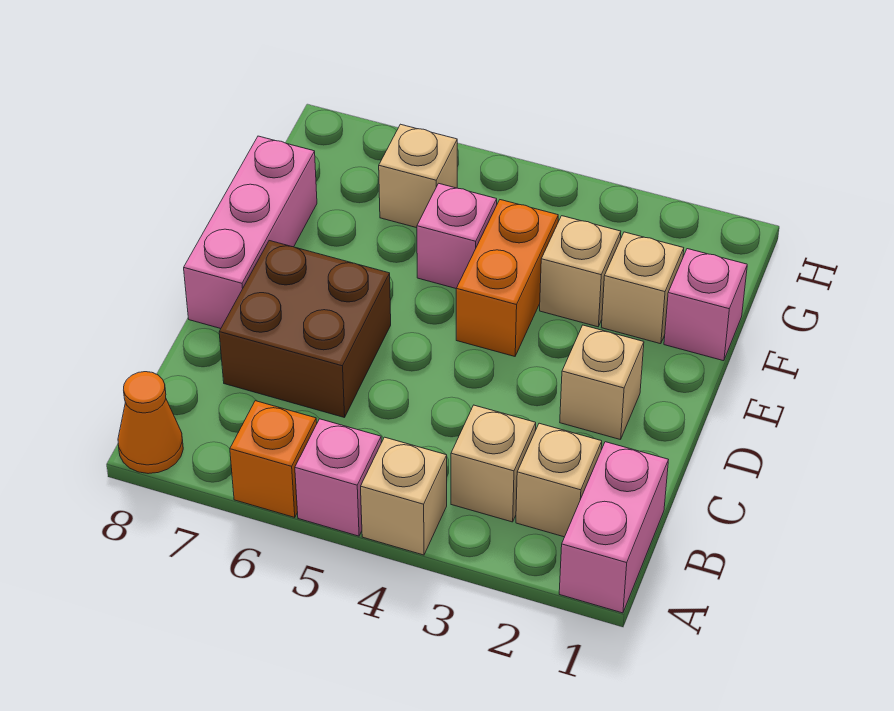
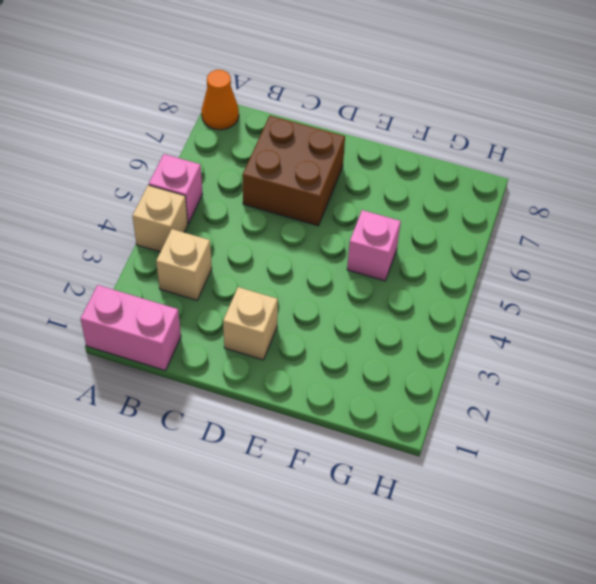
none -> orange brick A6 level 1
none -> tan brick B2 level 1
none -> pink brick D8:F8 level 1

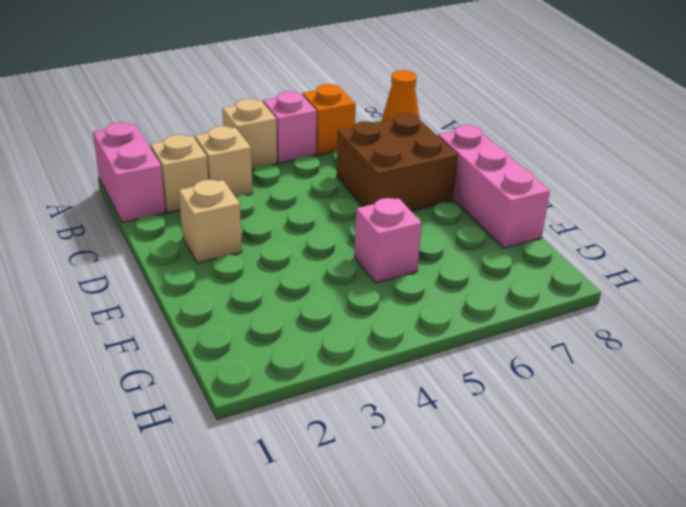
none -> orange brick E4:F4 level 1
none -> pink brick F1 level 1
none -> tan brick F2 level 1

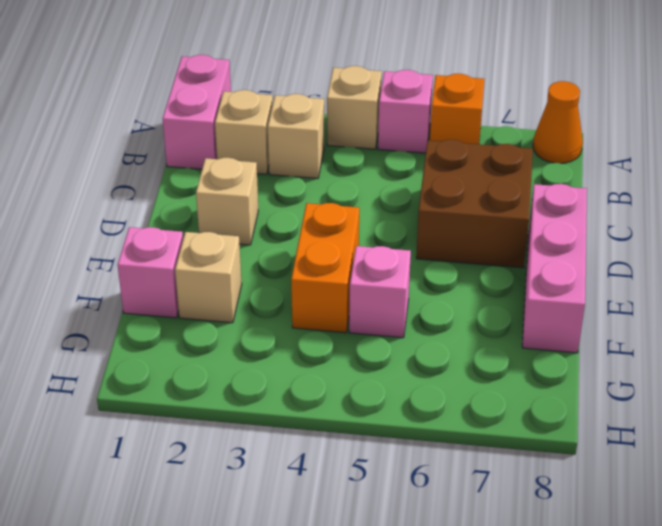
none -> tan brick F3 level 1
none -> tan brick G6 level 1

